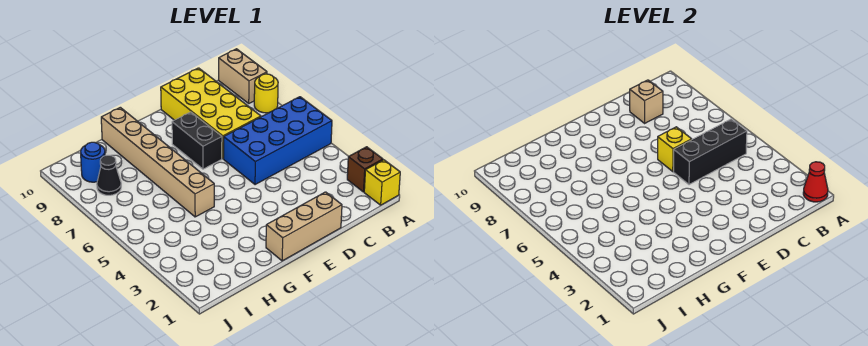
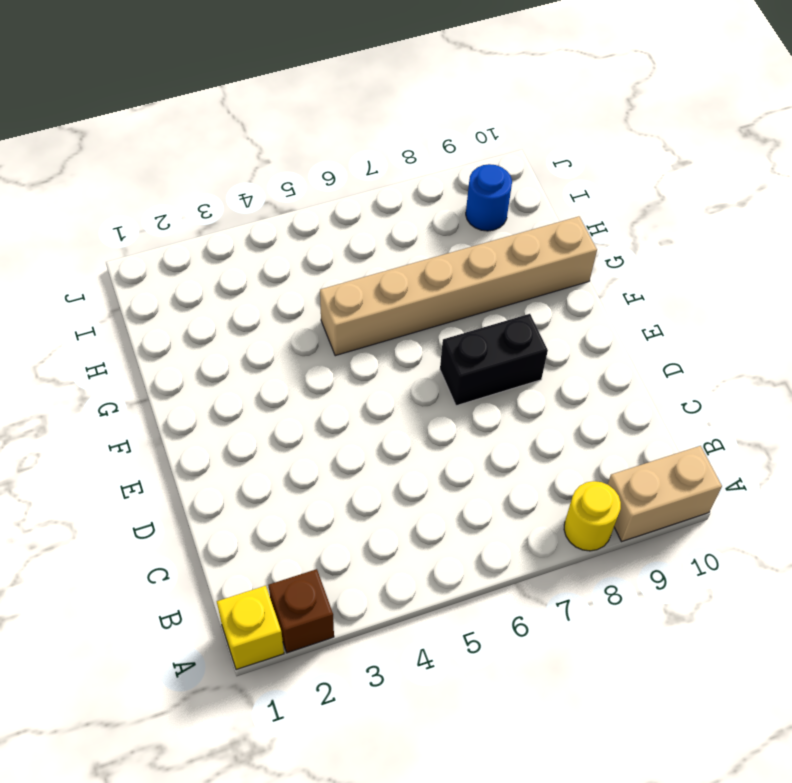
none -> blue brick A5:D6 level 1
none -> yellow brick C7:D10 level 1
none -> tan brick D1:F1 level 1

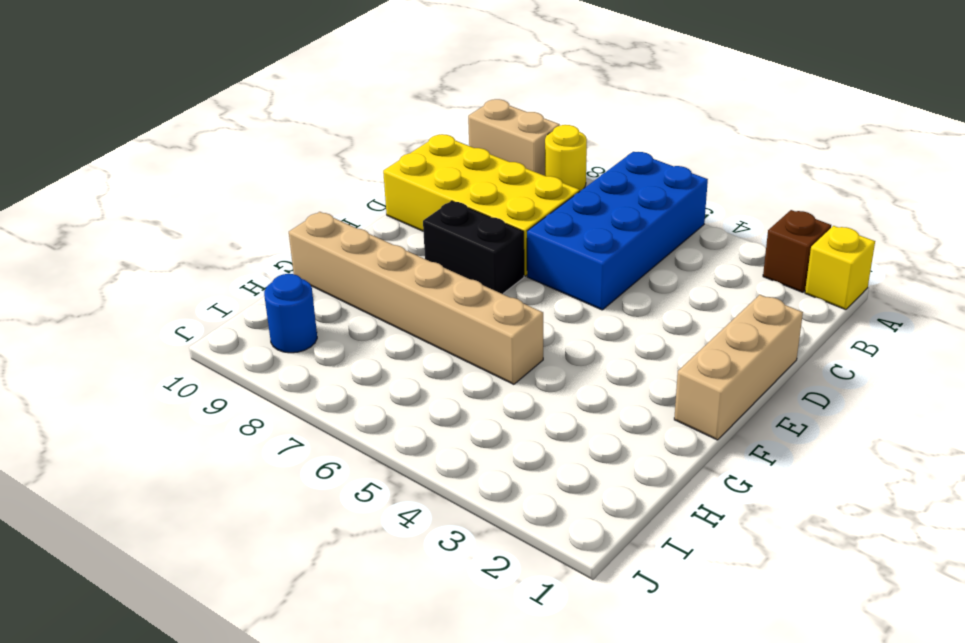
none -> black cone I8 level 1
none -> red cone A1 level 2
none -> black brick B5:D5 level 2

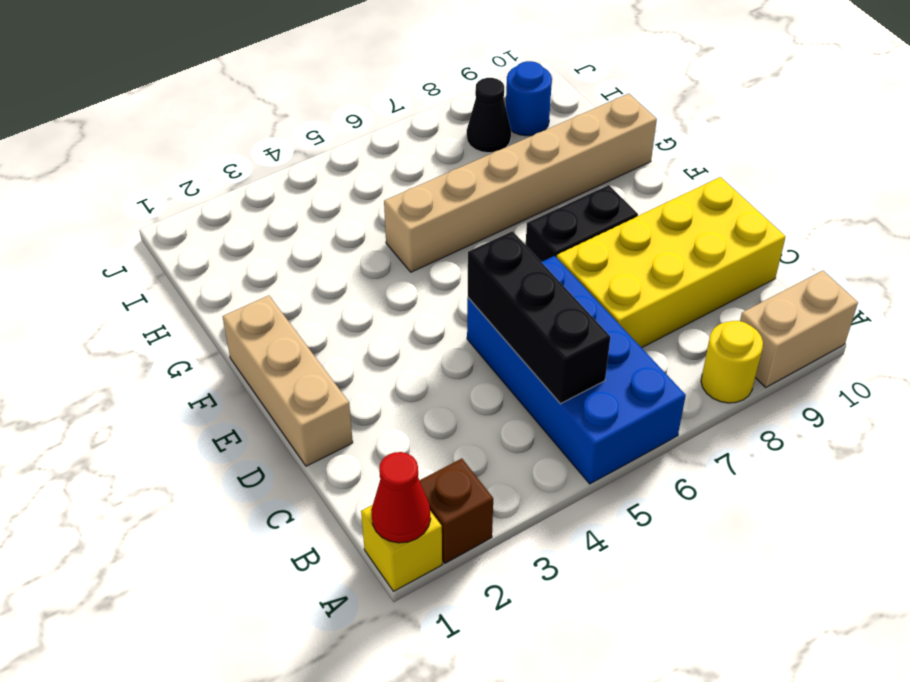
none -> tan brick C9 level 2
none -> yellow brick D6 level 2

